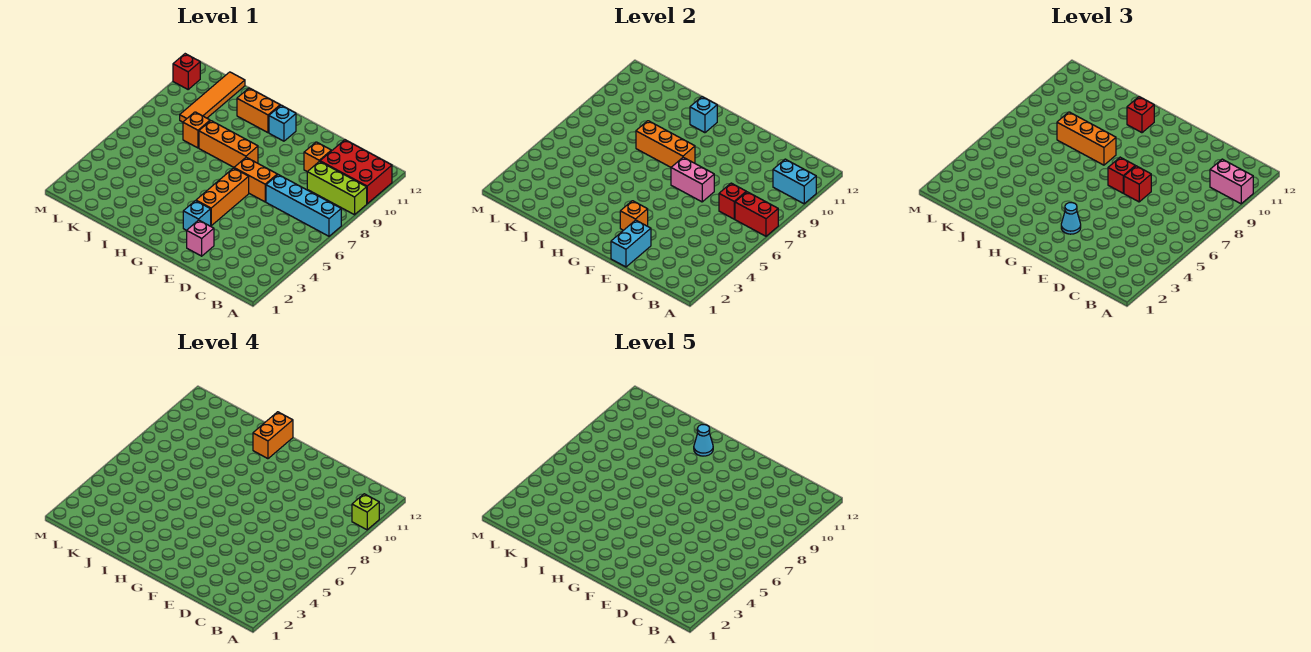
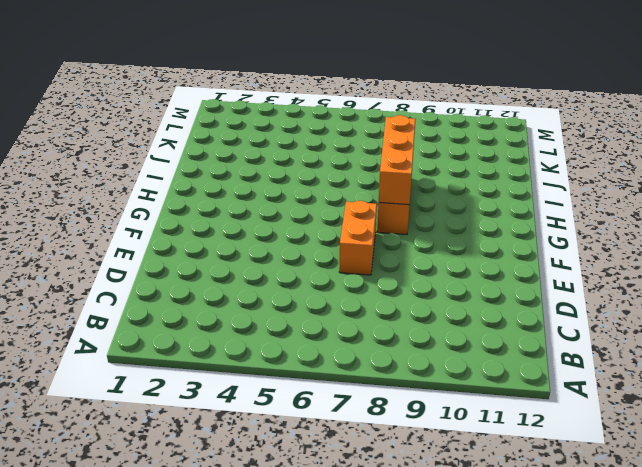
none -> cyan brick A7:D7 level 1
none -> lime brick A9:C9 level 1
none -> red brick A10:C11 level 1
none -> orange brick D10 level 1

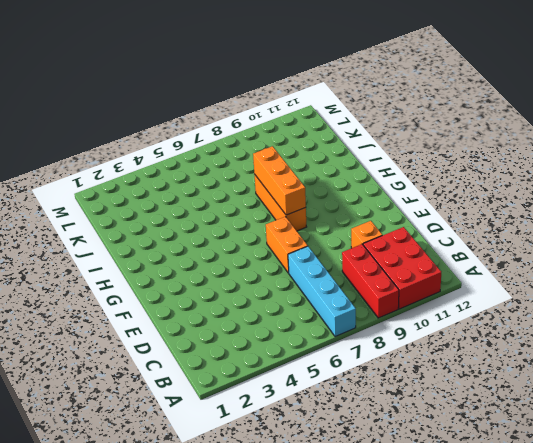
red brick A9:C9 level 1 -> lime brick A9:C9 level 1
none -> pink brick E2 level 1
none -> cyan brick F3 level 1
none -> orange brick F4:F6 level 1
none -> cyan brick G11 level 1

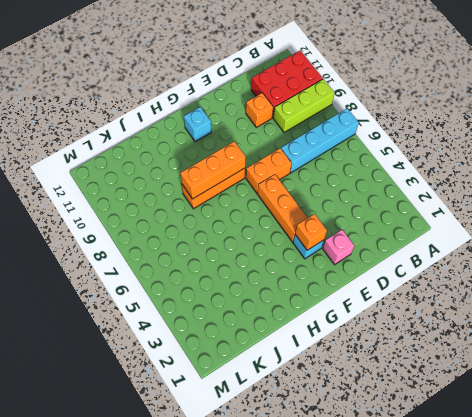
none -> orange brick H11:I11 level 1
none -> orange brick J8 level 1
none -> orange tile K9:K12 level 1
none -> red brick M11 level 1

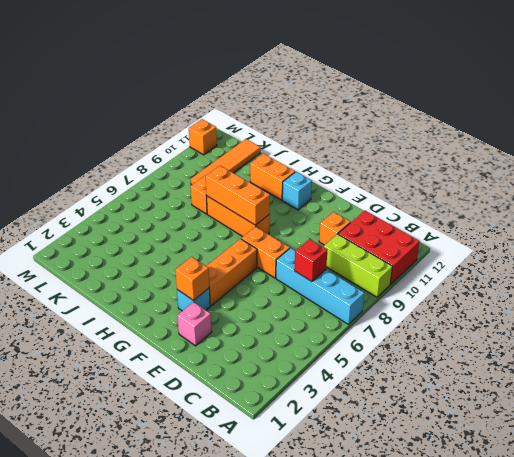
orange brick M11 level 1 -> red brick M11 level 1
none -> red brick A7:B7 level 2
none -> cyan brick A10:B10 level 2
none -> cyan brick E1:E2 level 2
none -> pink brick E7:F7 level 2

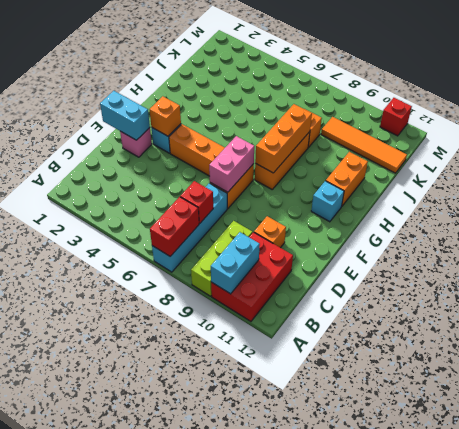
none -> cyan brick H11 level 2
none -> pink brick A10:B10 level 3
none -> red brick E7 level 3
none -> cyan cone F3 level 3

